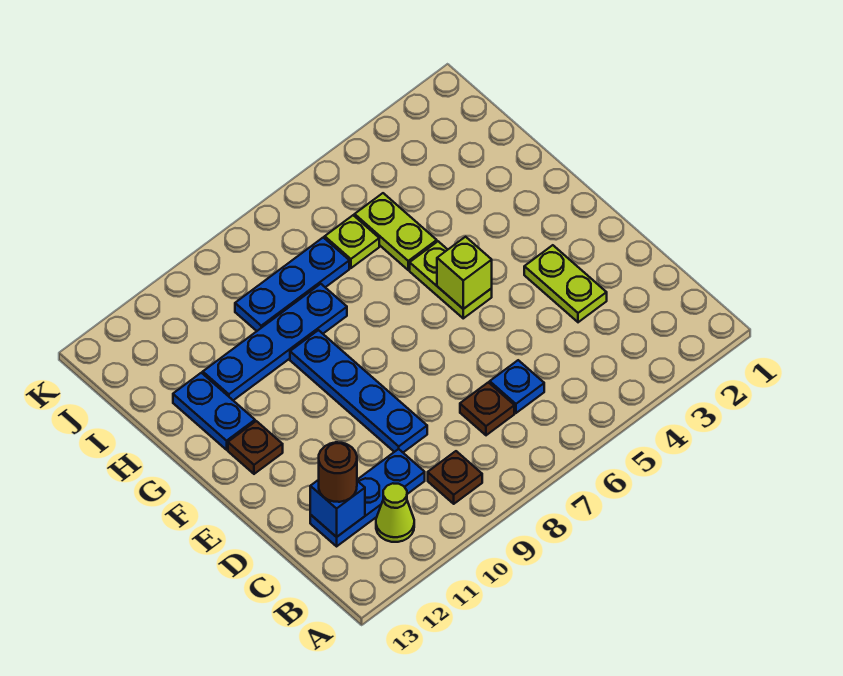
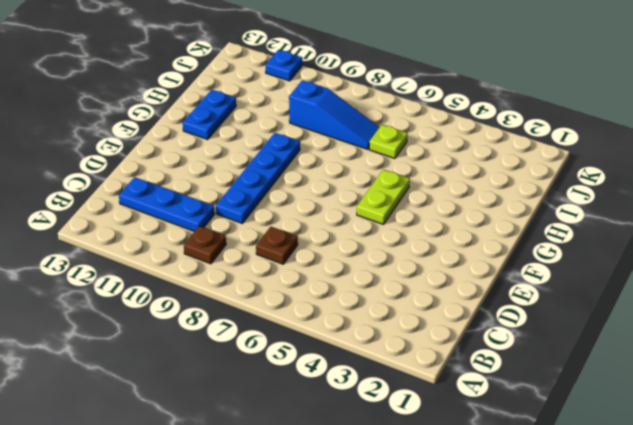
blue slope I7:I9 level 1 top 9 -> blue plate I7:I9 level 1
blue plate K11 level 1 -> blue plate C6 level 1
none -> lime cone B11 level 1
none -> lime plate D3:E3 level 1
none -> brown plate F12 level 1

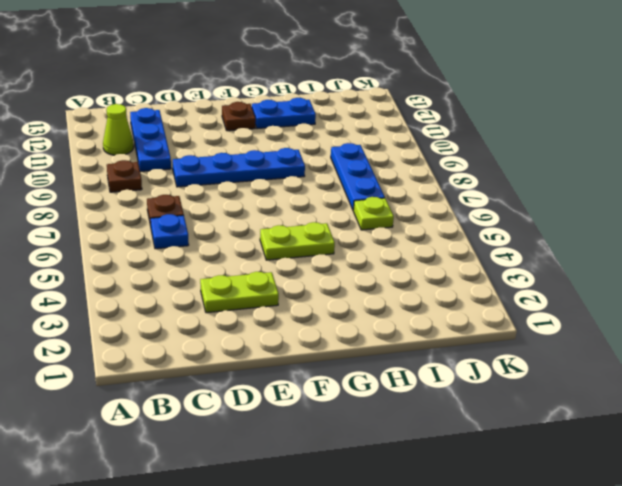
none -> lime plate H5:I5 level 1
none -> blue plate H8:H11 level 1
none -> blue brick C12 level 2

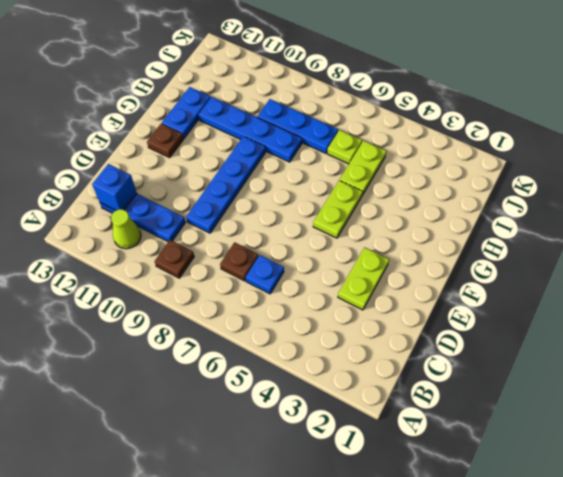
none -> lime brick F5 level 2
none -> brown round brick C12 level 3

